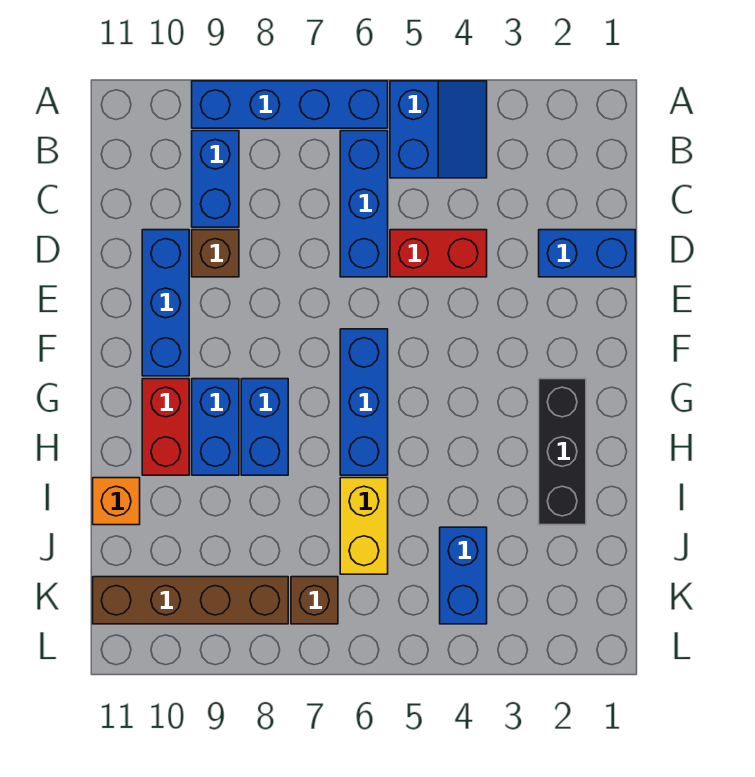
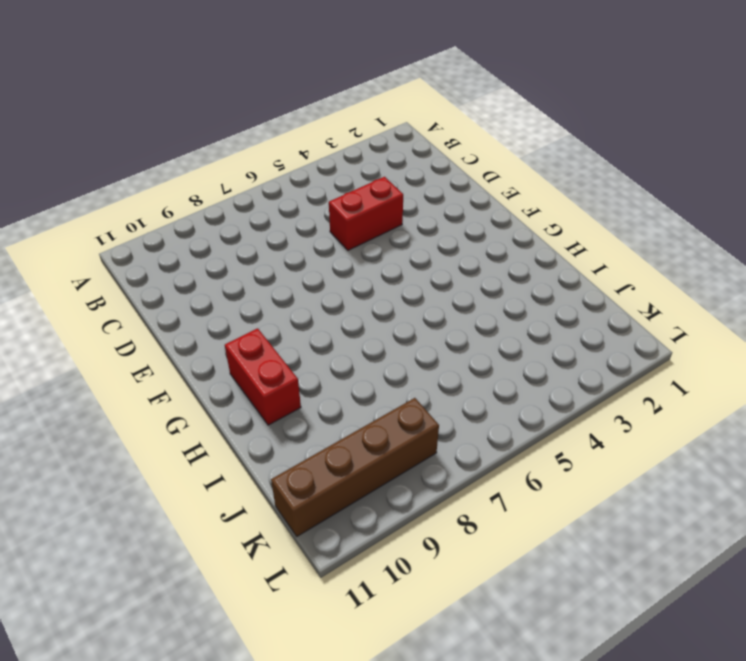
none -> blue slope A4:B5 level 1 top 5
none -> blue brick A6:A9 level 1
none -> blue brick B6:D6 level 1

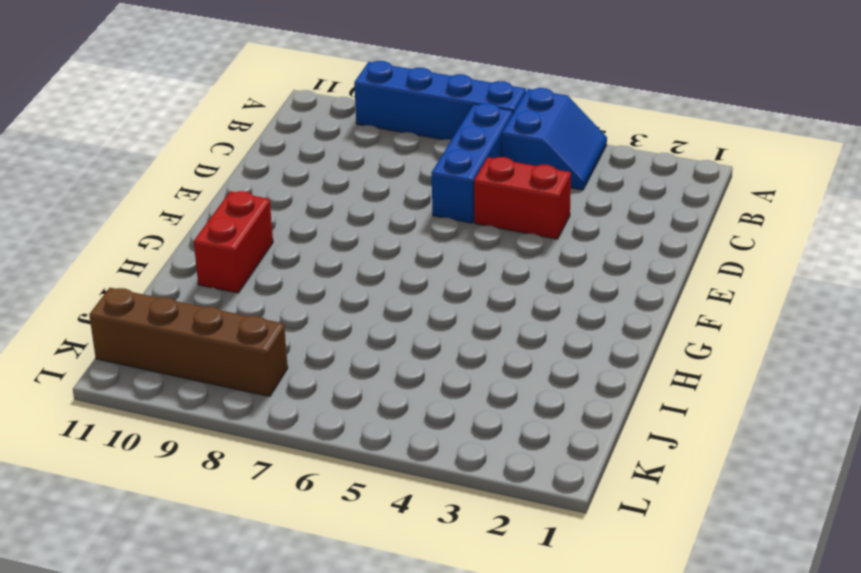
none -> blue brick B9:C9 level 1
none -> blue brick D1:D2 level 1
none -> brown brick D9 level 1

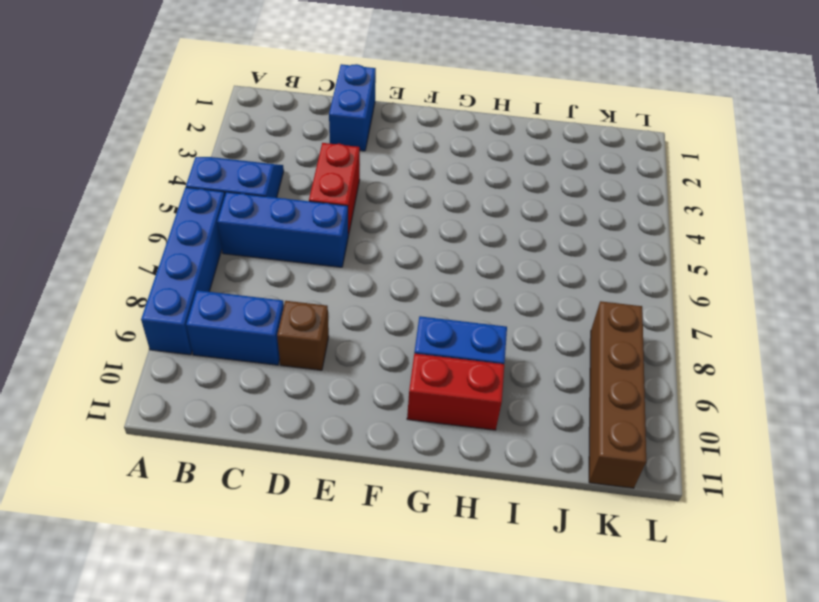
none -> blue brick D10:F10 level 1
none -> blue brick F6:H6 level 1
none -> black brick G2:I2 level 1

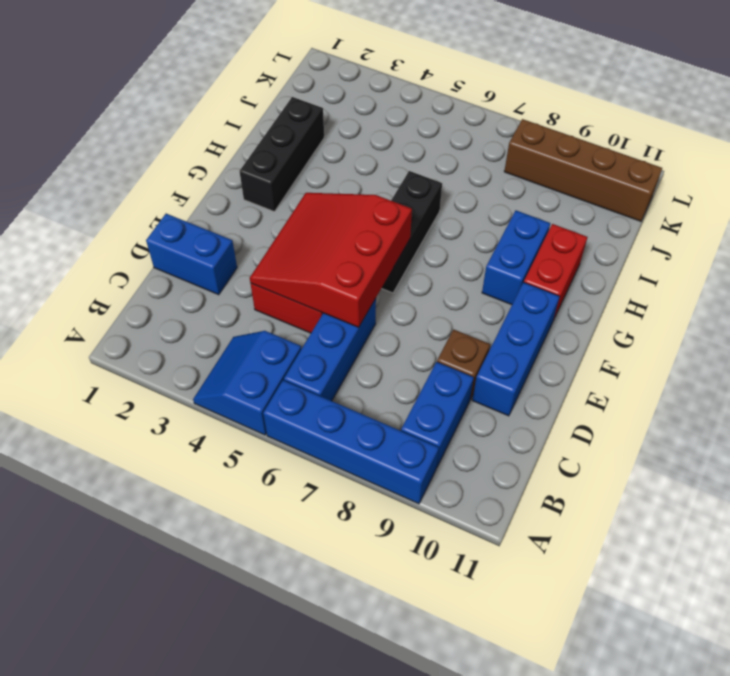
red slope D4:F6 level 2 top 6 -> none
black brick F6:H6 level 1 -> blue brick F6:H6 level 1
none -> blue brick G8:H8 level 1
none -> yellow brick I6:J6 level 1
none -> orange brick I11 level 1

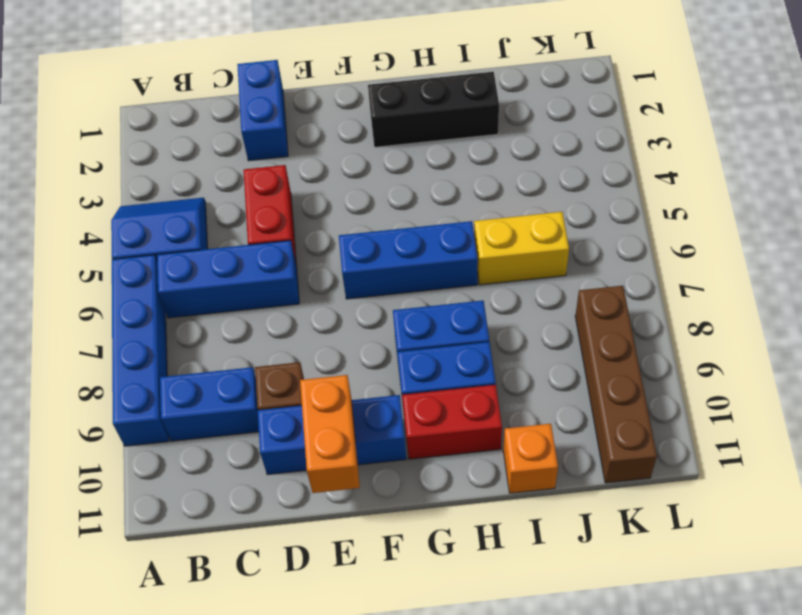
orange brick E10:E11 level 2 -> none
none -> blue brick J4:K4 level 1
none -> brown brick K7 level 1

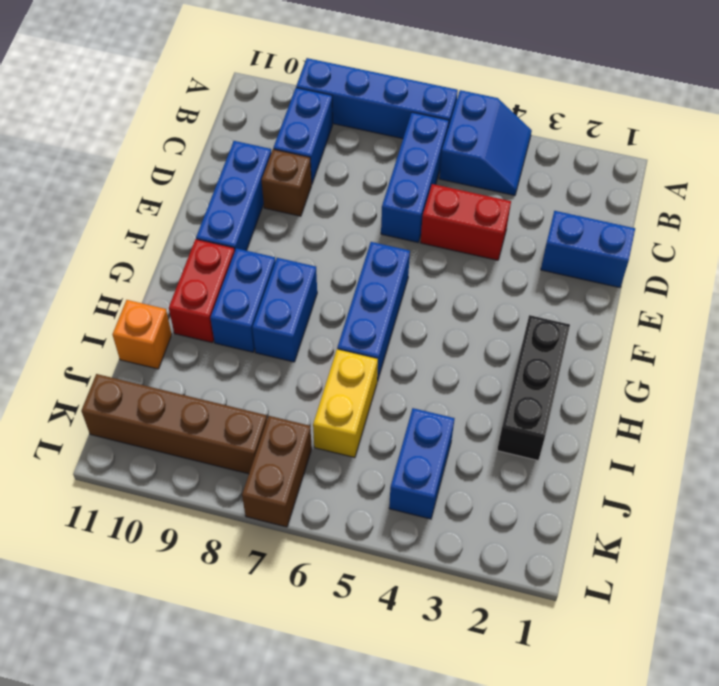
brown brick K7:L7 level 1 -> brown brick K7 level 1

